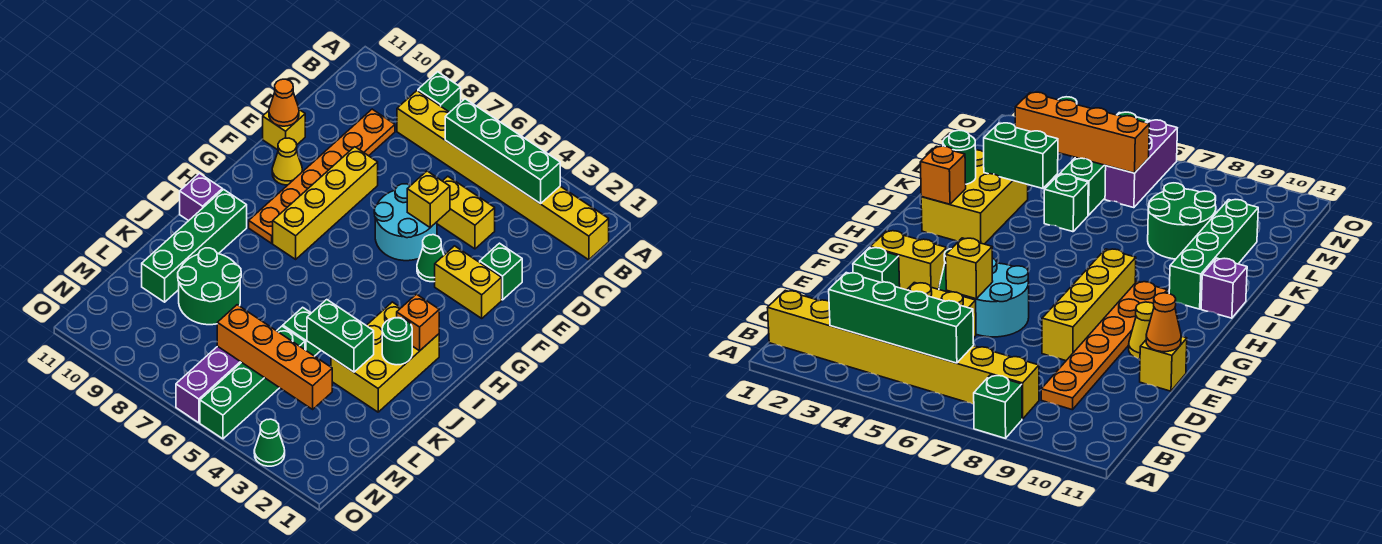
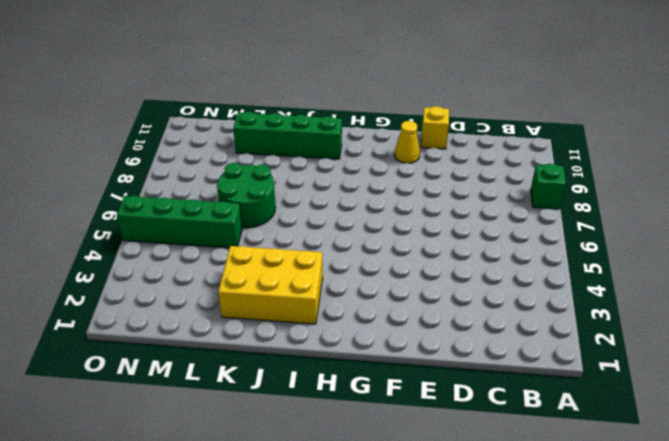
green round brick K6:L7 level 1 -> green round brick K8:L9 level 1
none -> yellow brick B1:B8 level 1
none -> orange plate C9:H9 level 1
none -> yellow brick D4:D5 level 1

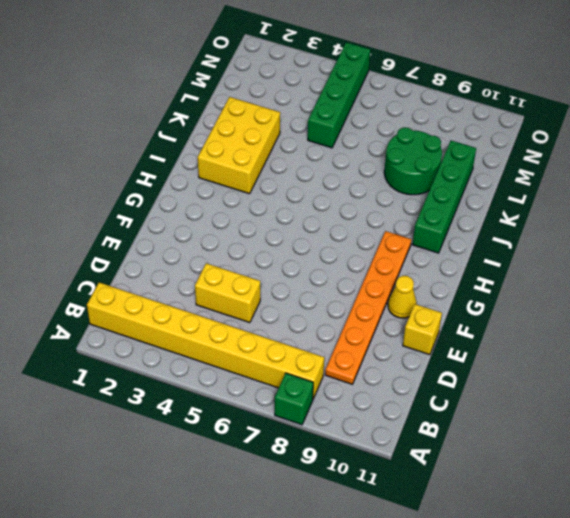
none -> green brick E2 level 1
none -> cyan round brick E5:F6 level 1
none -> yellow brick E8:H8 level 1

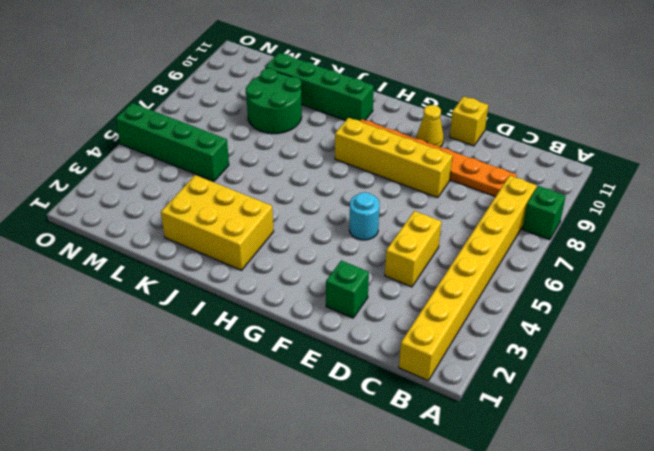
cyan round brick F5 level 1 -> cyan round brick E5:F6 level 1
none -> yellow brick F2:F3 level 1
none -> green cone F4 level 1
none -> purple brick I11 level 1

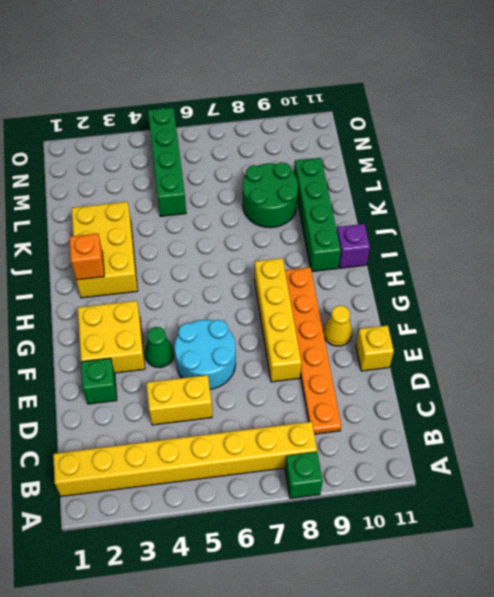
yellow brick F2:G3 level 1 -> yellow brick F2:F3 level 1
none -> green brick K5 level 1
none -> purple brick M6:O6 level 1
none -> green cone O3 level 1

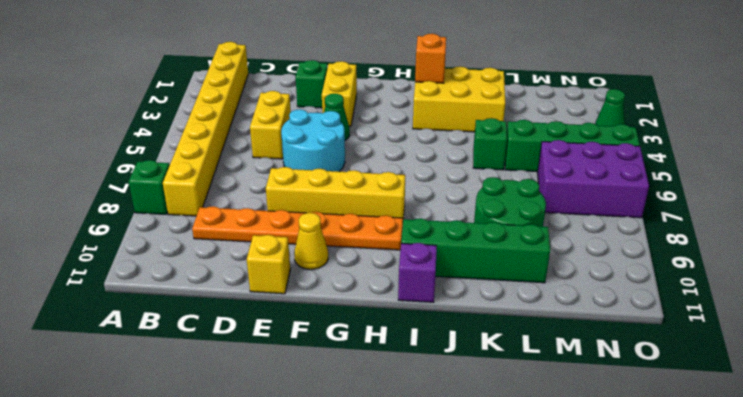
purple brick M6:O7 level 1 -> purple brick M6:O6 level 1
none -> green brick B3:B6 level 2
none -> yellow brick E5 level 2
none -> orange cone E11 level 2

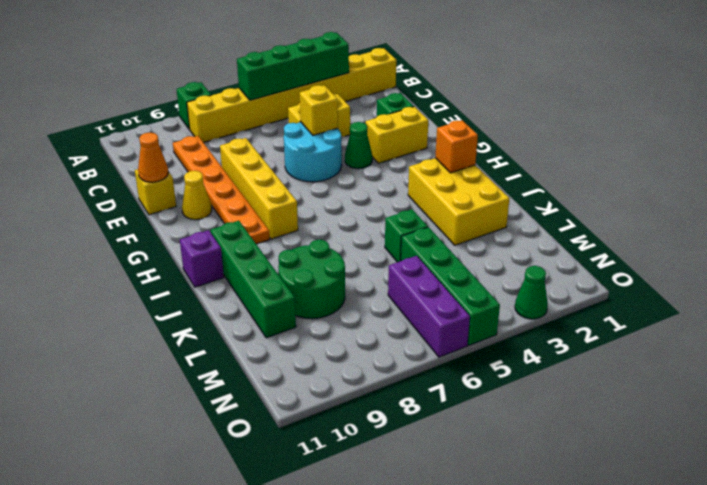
none -> green round brick J2 level 2
none -> green brick K3:K4 level 2
none -> orange brick M3:M6 level 2

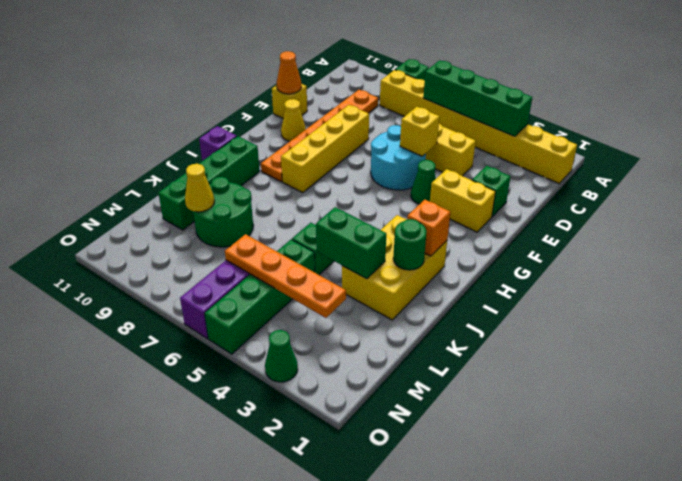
yellow cone L9 level 2 -> none
orange plate M3:M6 level 2 -> orange brick M3:M6 level 2

